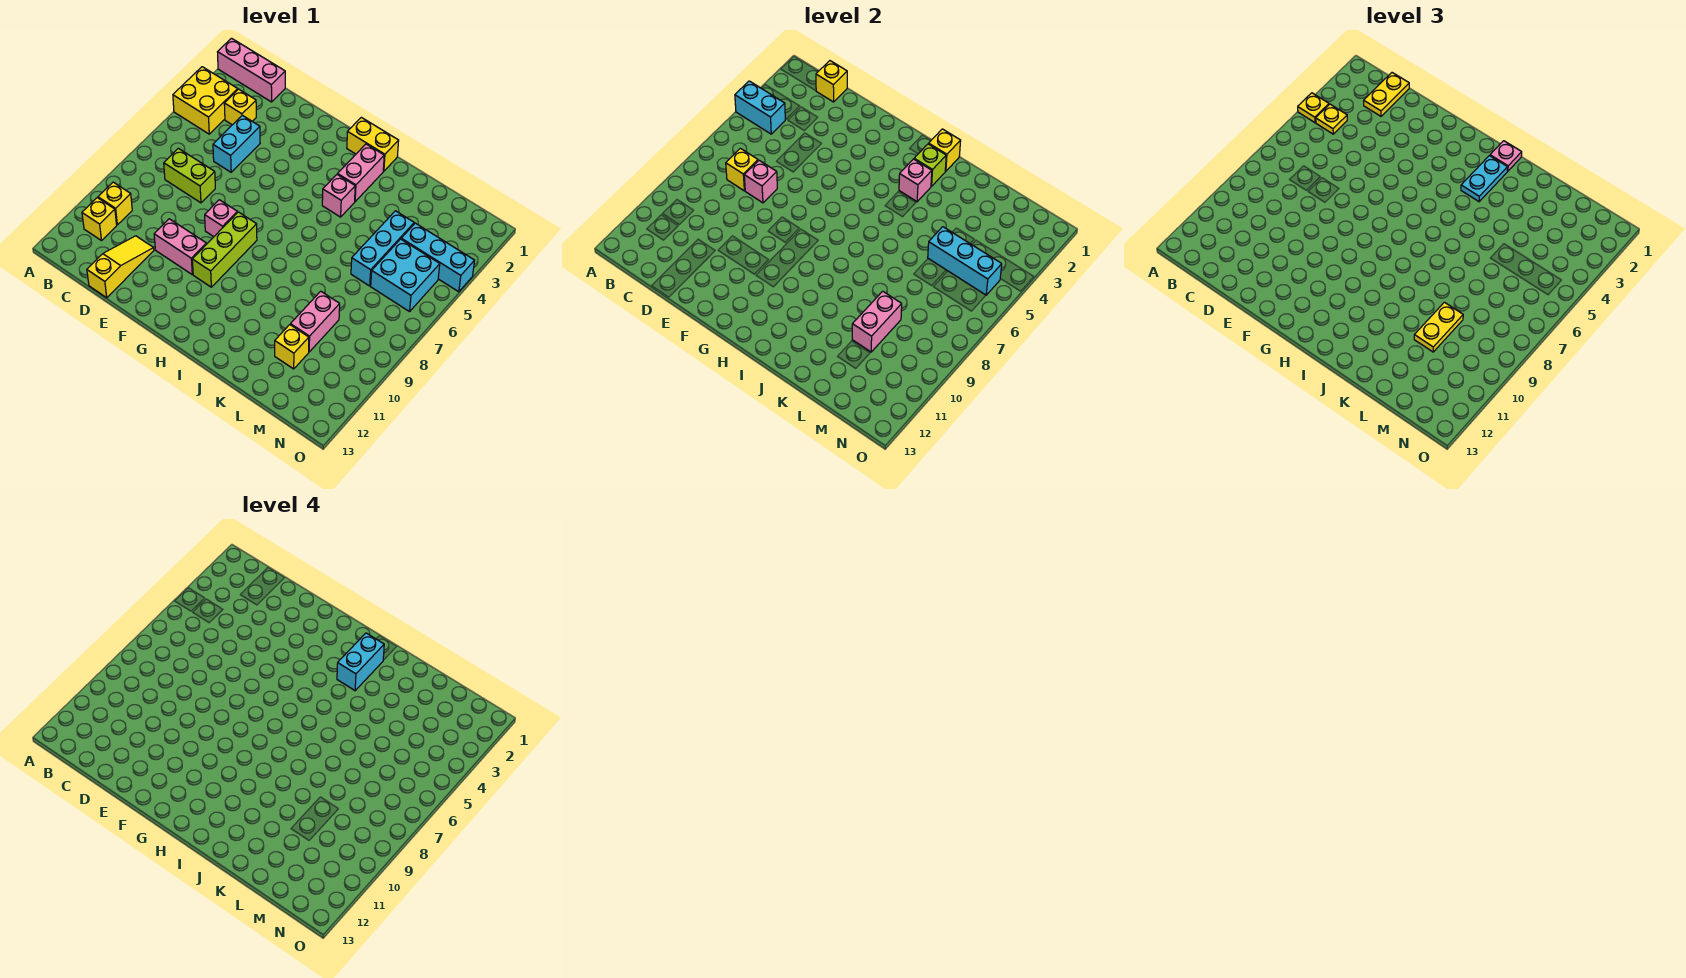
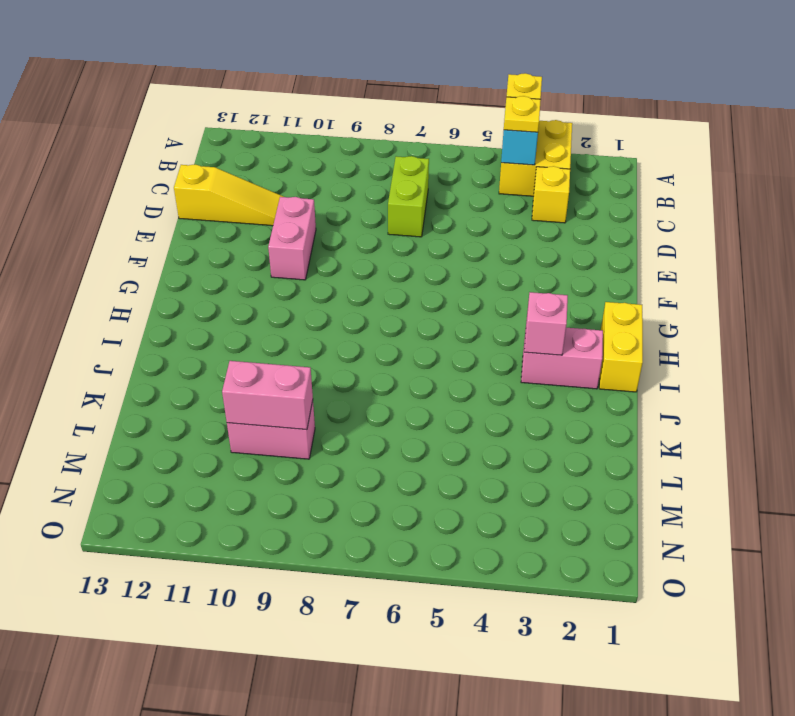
none -> pink brick A1:C1 level 1
none -> yellow brick B10 level 1
none -> yellow brick B11 level 1
none -> cyan brick D4:D5 level 1

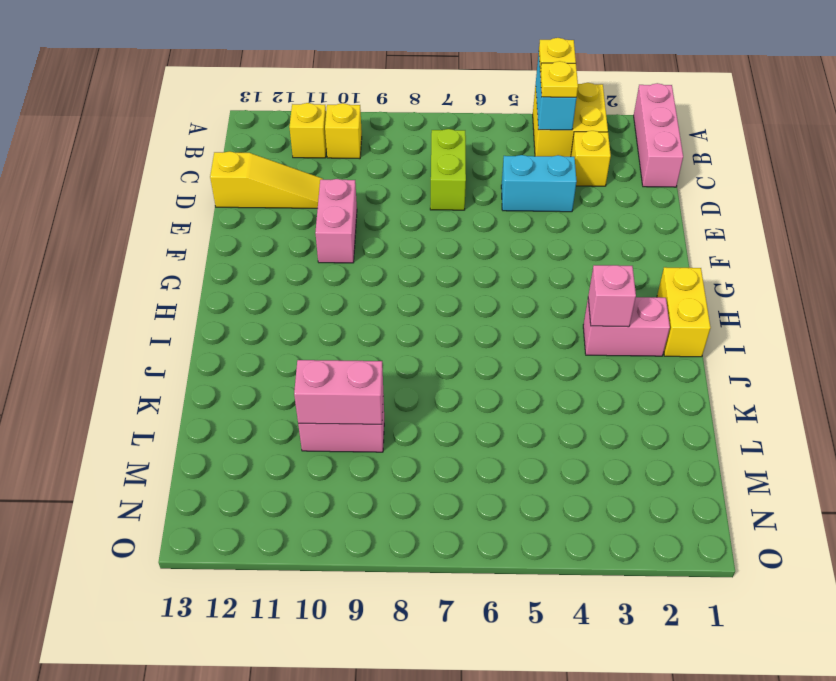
none -> pink brick F8 level 1
none -> lime brick G8:G10 level 1
none -> pink brick I4 level 1
none -> cyan brick L4:L6 level 1

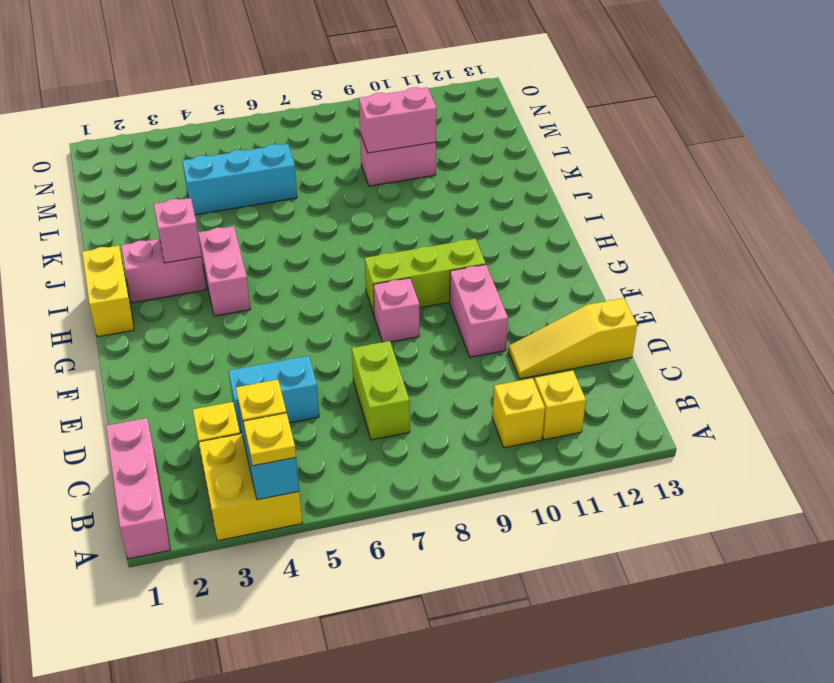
pink brick H4:I4 level 1 -> pink brick I4 level 1
none -> yellow brick L11 level 1
none -> cyan brick M4:O4 level 1
none -> cyan brick M5:N6 level 1
none -> yellow brick C1 level 2

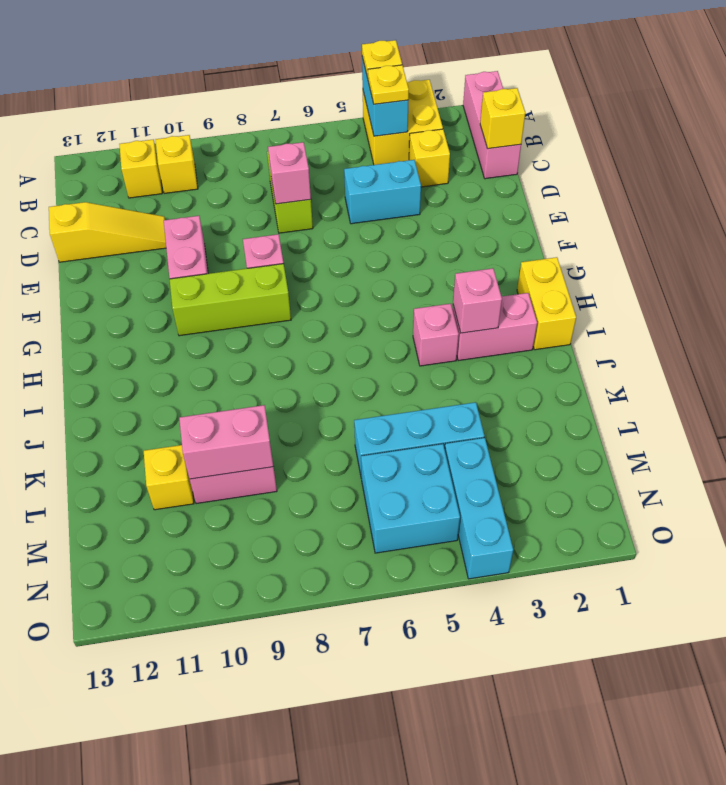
none -> yellow brick C7 level 2
none -> yellow brick I1 level 2
none -> lime brick I2 level 2
none -> cyan brick L5:N5 level 2

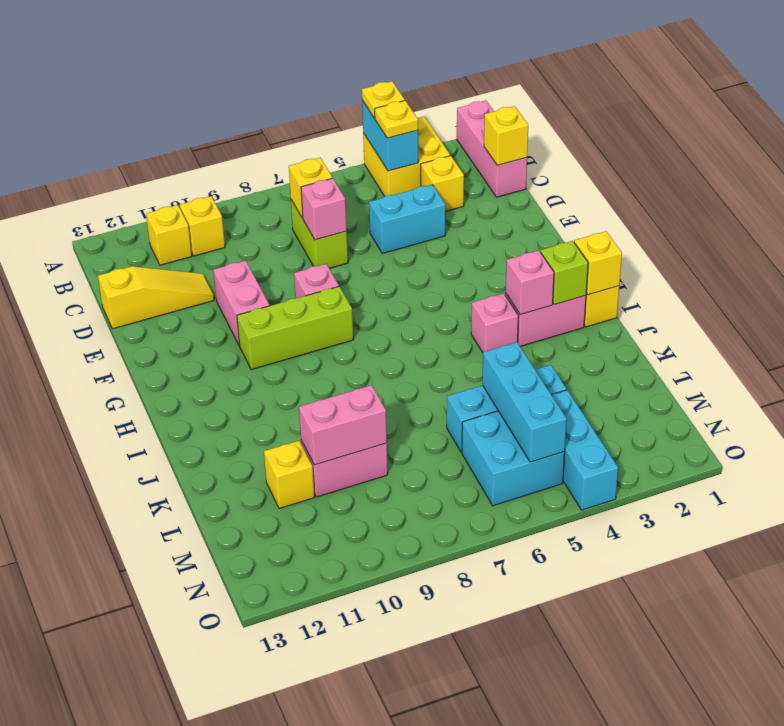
none -> yellow plate C1:C2 level 3
none -> pink plate I1 level 3
none -> cyan plate I2:I3 level 3
none -> yellow plate L9:L10 level 3

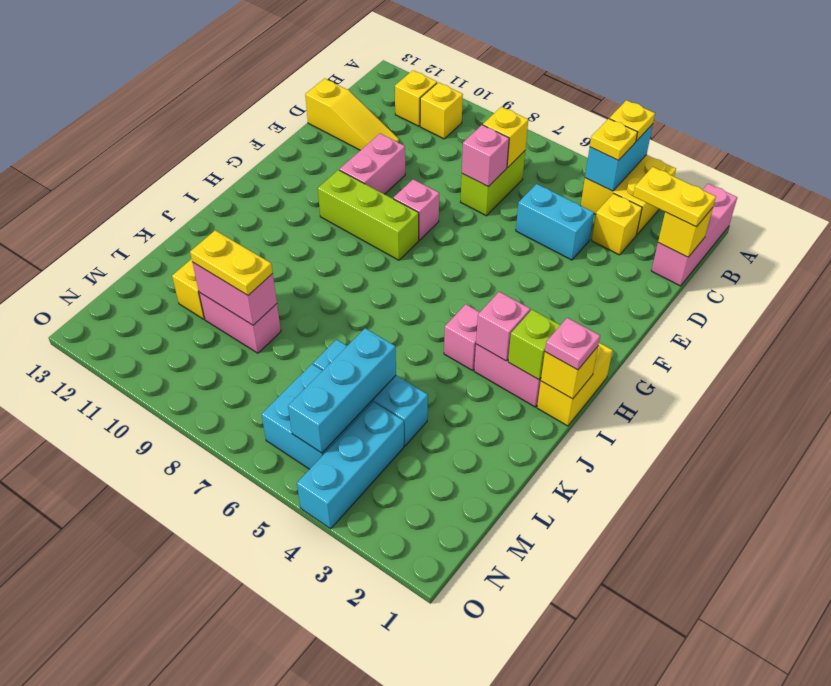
none -> cyan plate I2:I3 level 3
none -> cyan brick I2:I3 level 4

